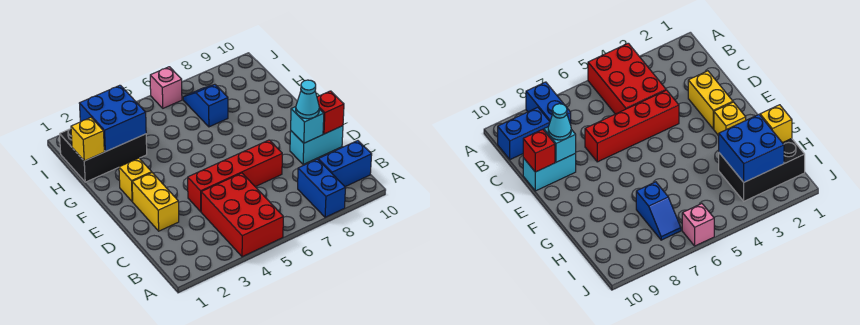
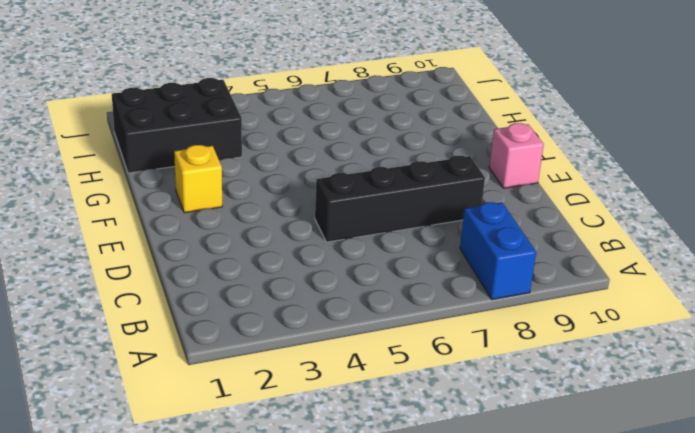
black brick D5:D8 level 1 -> red brick D4:D7 level 1
pink brick E10 level 1 -> pink brick J6 level 1
none -> red brick A4:C5 level 1
none -> blue brick B9:B10 level 1
none -> yellow brick D2:E2 level 1

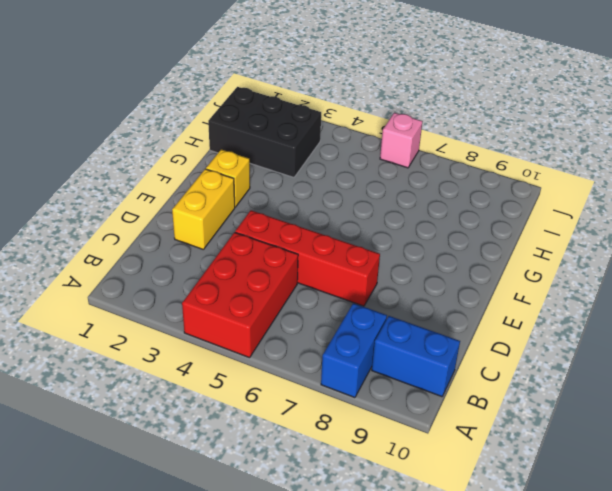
none -> cyan brick D9:D10 level 1
none -> blue slope H7:I7 level 1 top H
none -> cyan brick D9 level 2

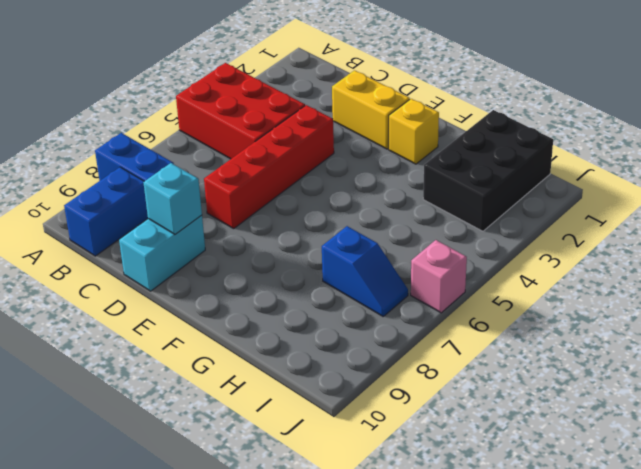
none -> red brick D10 level 2
none -> yellow brick H1 level 2
none -> blue brick H2:I3 level 2

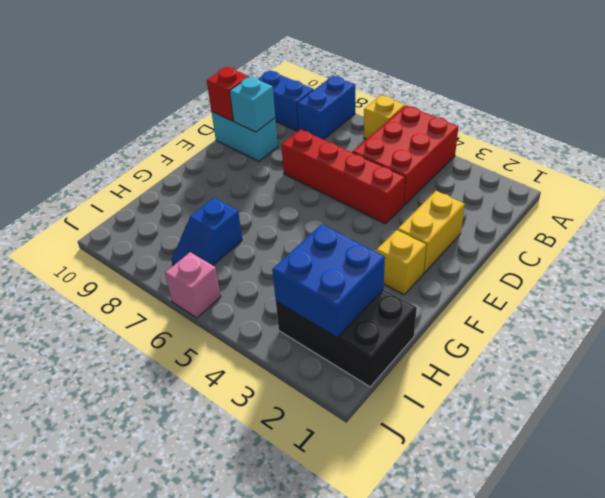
yellow brick A6 level 1 -> yellow brick H1 level 2
none -> cyan cone D9 level 3

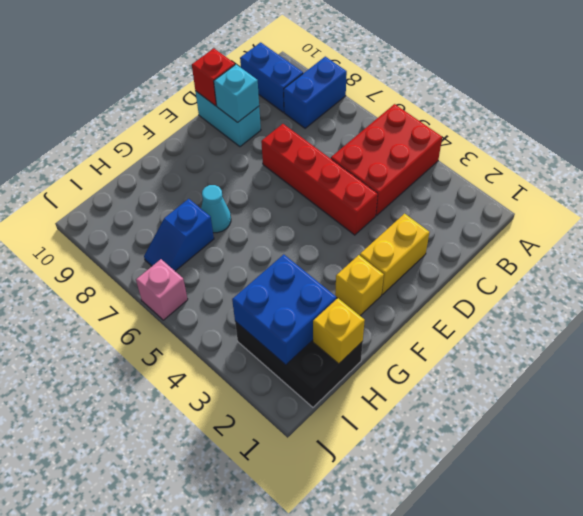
cyan cone G7 level 1 -> cyan cone D9 level 3

